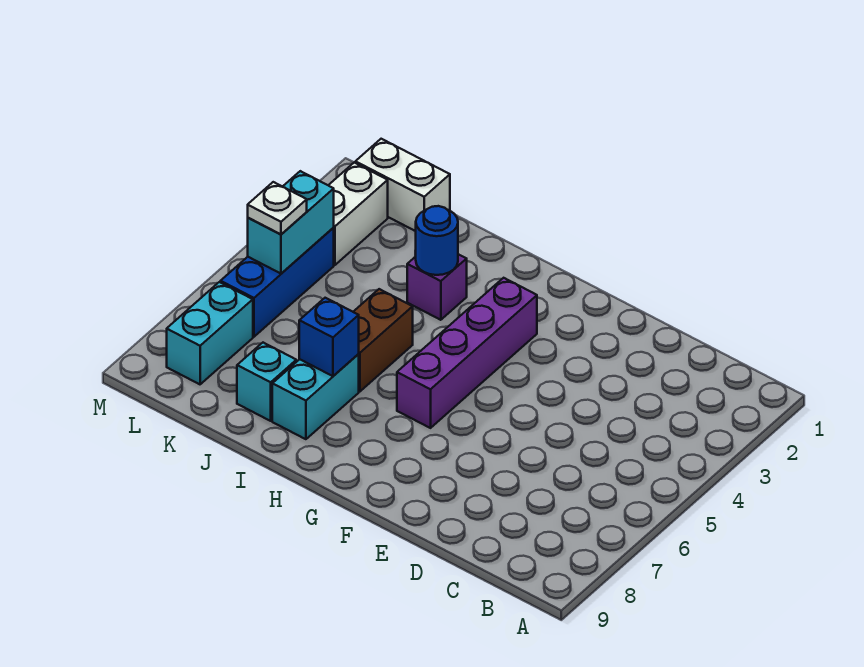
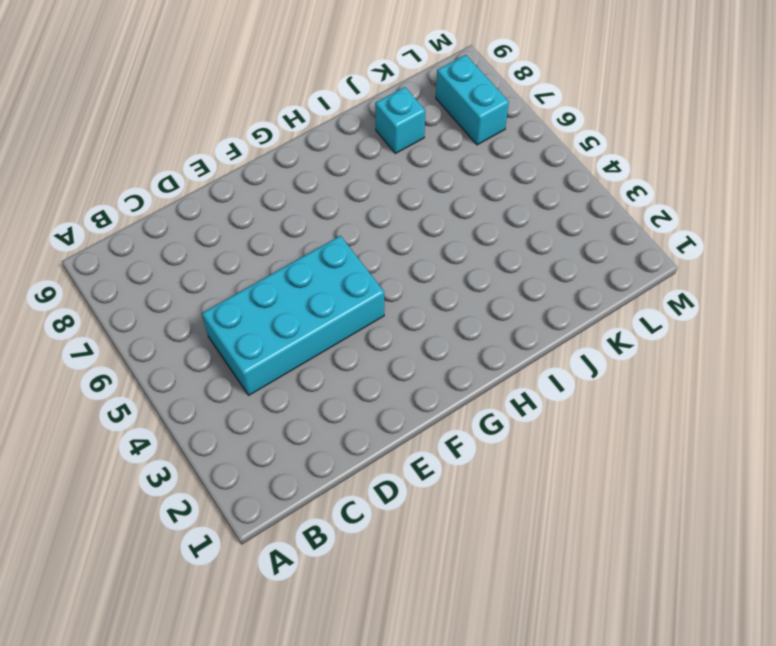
cyan brick C4:F5 level 1 -> none
none -> purple brick G3:G6 level 1
none -> purple brick I3 level 1
none -> brown brick I5:I6 level 1

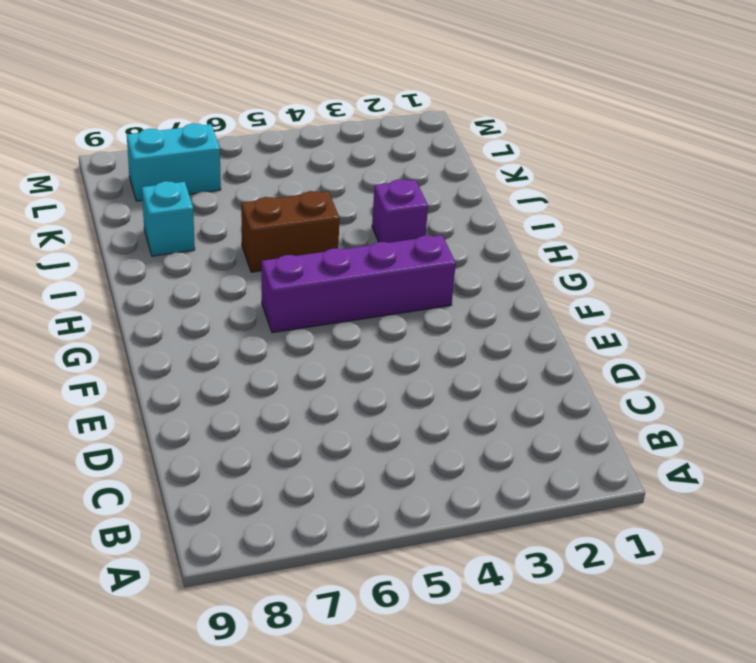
none -> cyan brick I7:I8 level 1
none -> white brick K1:L1 level 1
none -> white brick L2:L3 level 1

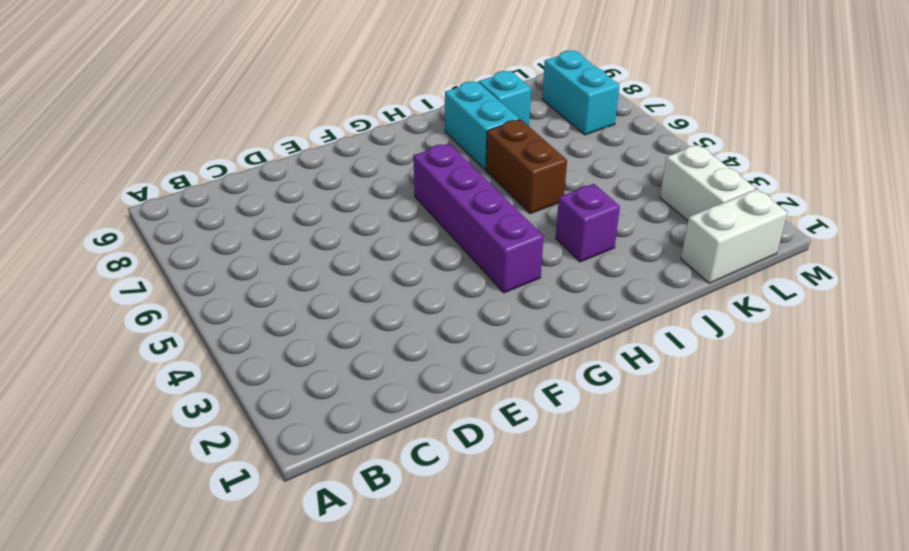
none -> blue brick L4:L6 level 1
none -> blue round brick I3 level 2
none -> blue brick I7 level 2

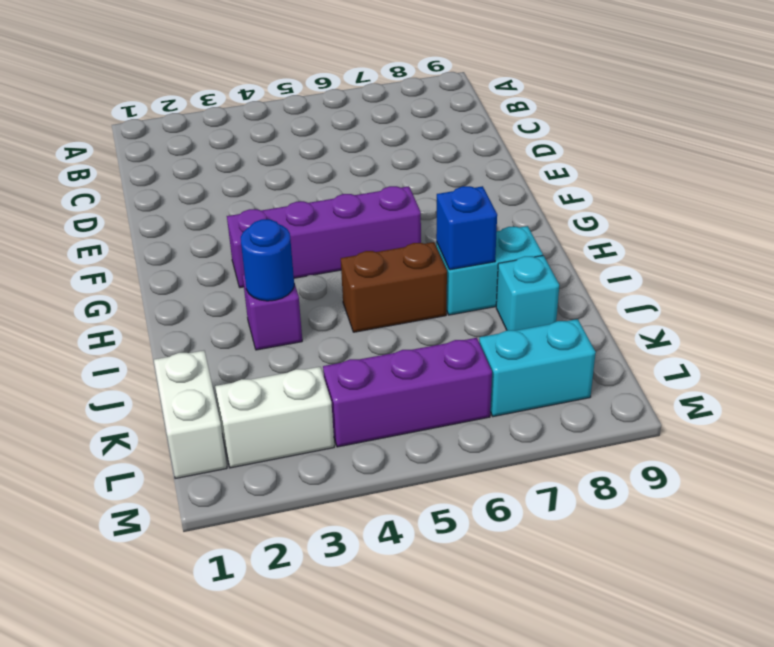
purple brick L4:L6 level 1 -> blue brick L4:L6 level 1
none -> cyan brick L4:L5 level 2
none -> white plate L5 level 3

